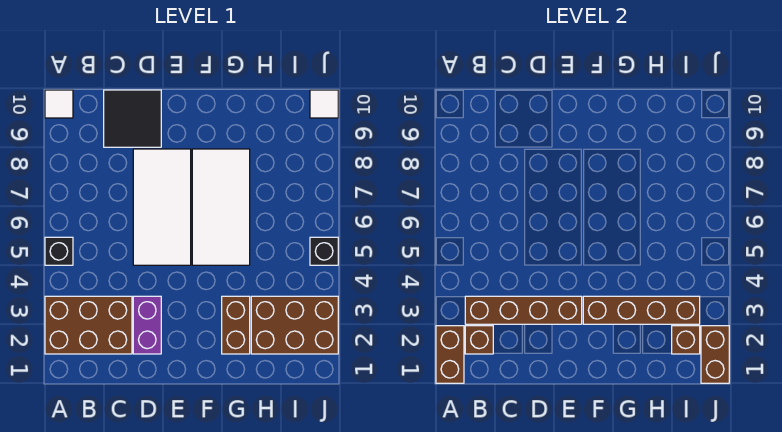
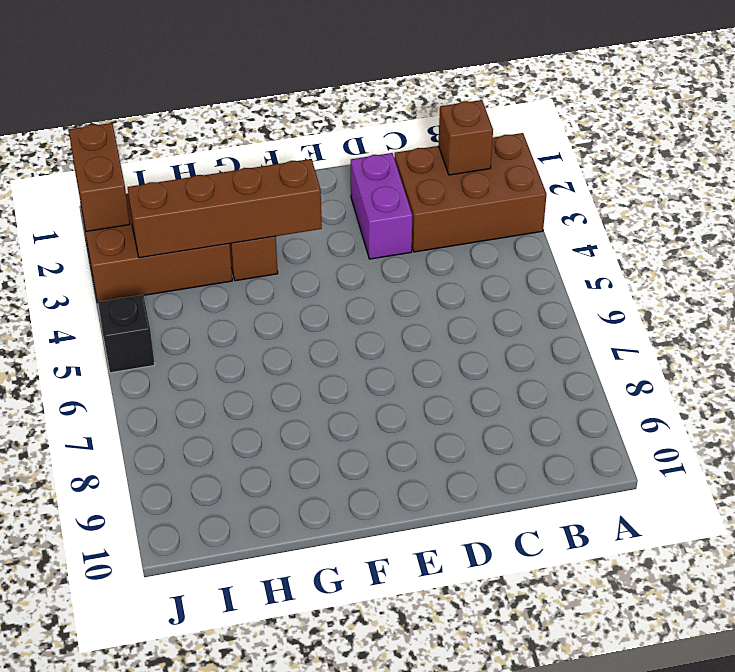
none -> black brick A5 level 1
none -> white tile A10 level 1
none -> black tile C9:D10 level 1

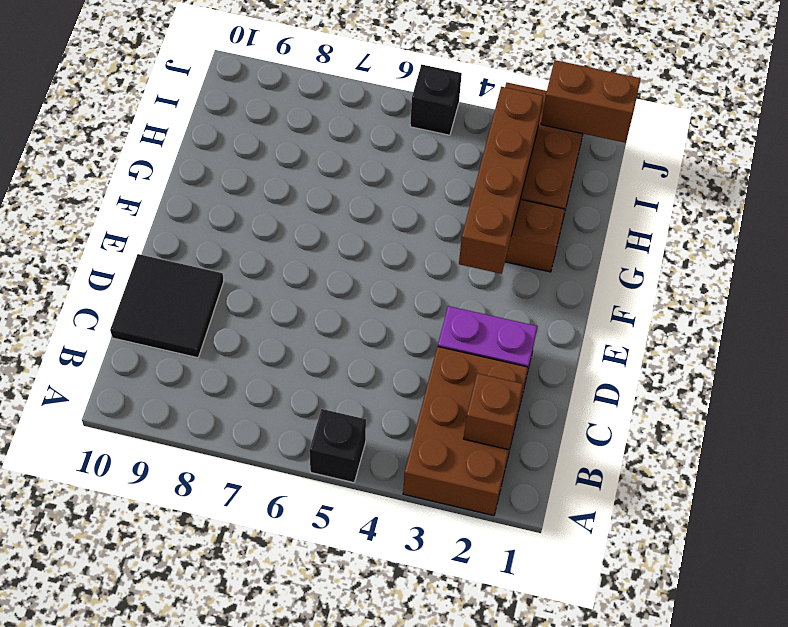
none -> white tile A10 level 1
none -> white tile D5:E8 level 1
none -> white tile F5:G8 level 1

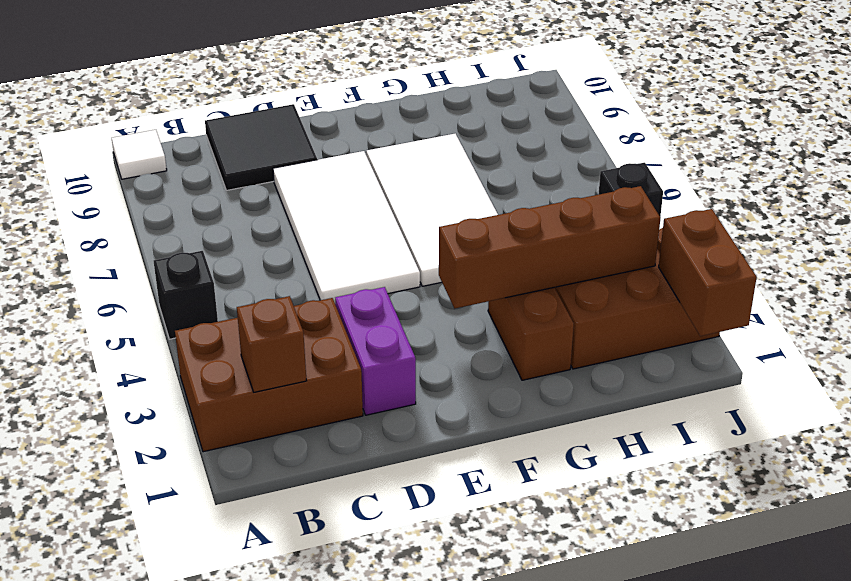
none -> white tile J10 level 1
none -> brown brick A1:A2 level 2
none -> brown brick B3:E3 level 2

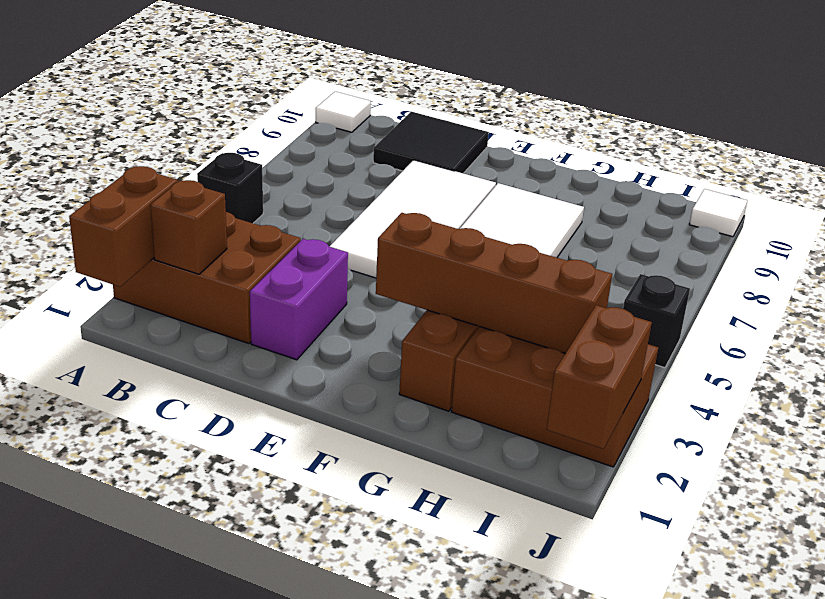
none -> brown brick B3:E3 level 2
none -> brown brick I2 level 2

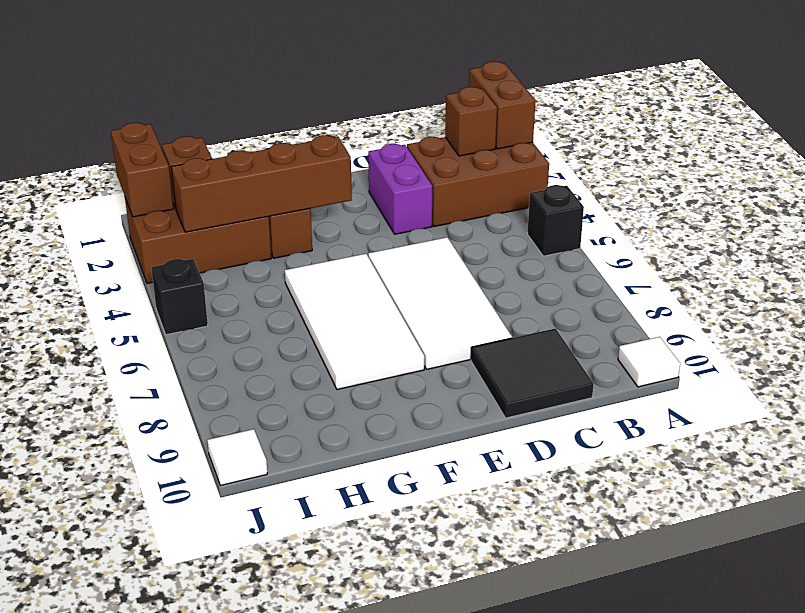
none -> brown brick B3:E3 level 2

